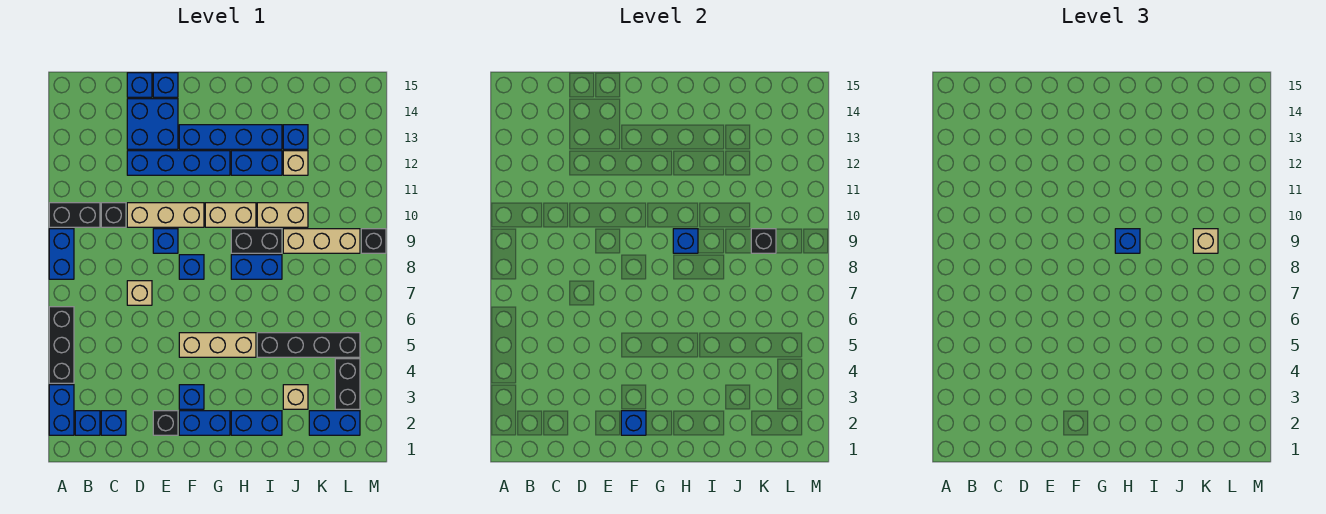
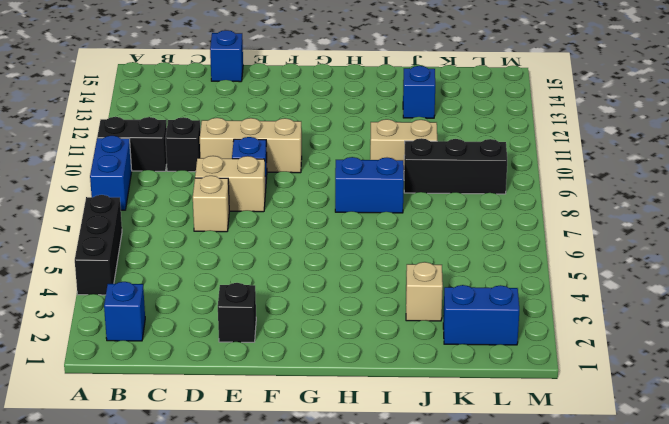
tan brick D8:E8 level 1 -> tan brick G10:H10 level 1
black brick J9:L9 level 1 -> tan brick J9:L9 level 1
none -> blue brick A2:A3 level 1
none -> blue brick C2 level 1
none -> blue brick D12:G12 level 1
none -> blue brick D13:E14 level 1

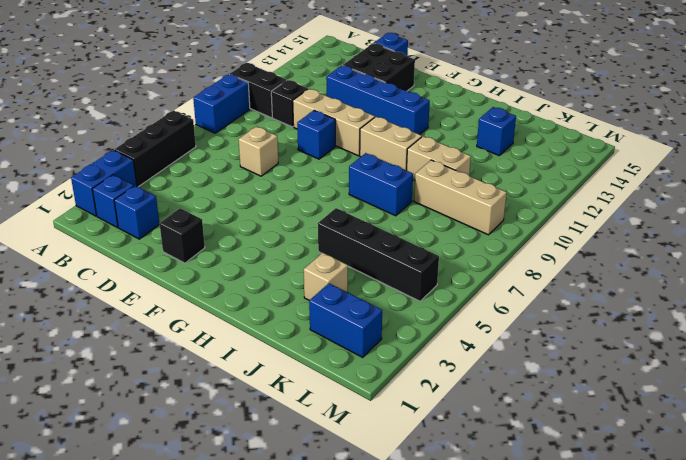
black brick D13:E14 level 1 -> blue brick D13:E14 level 1
none -> blue brick E15 level 1
none -> blue brick F2:G2 level 1
none -> blue brick F3 level 1
none -> tan brick F5:H5 level 1

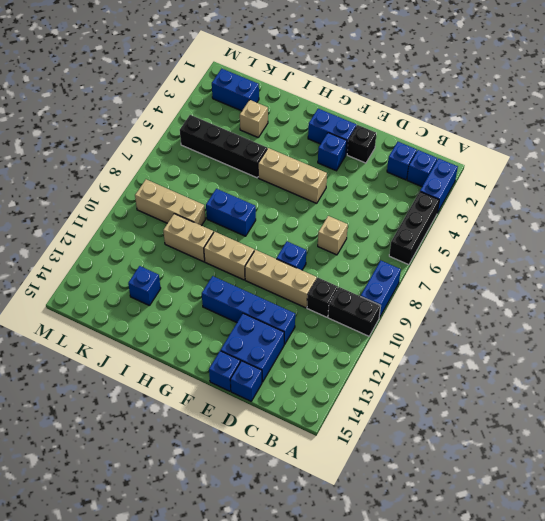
none -> blue brick F8 level 1
none -> blue brick F13:I13 level 1
none -> blue brick H2:I2 level 1
none -> black brick H9:I9 level 1

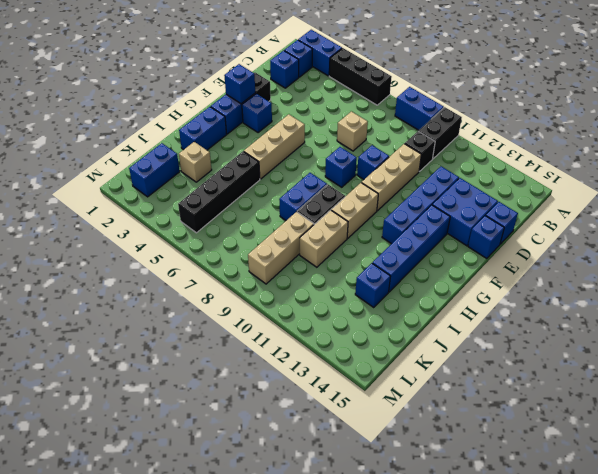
none -> blue brick H12:I12 level 1
none -> tan brick J12 level 1
none -> black brick L3:L4 level 1
none -> black brick M9 level 1

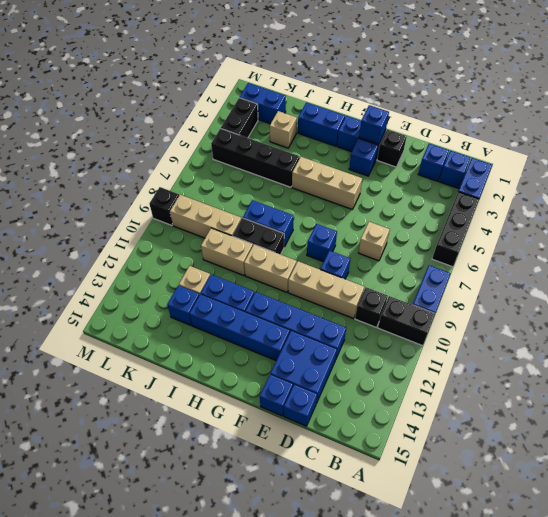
none -> blue brick H9 level 2
none -> black brick K9 level 2
none -> blue brick H9 level 3
none -> tan brick K9 level 3

